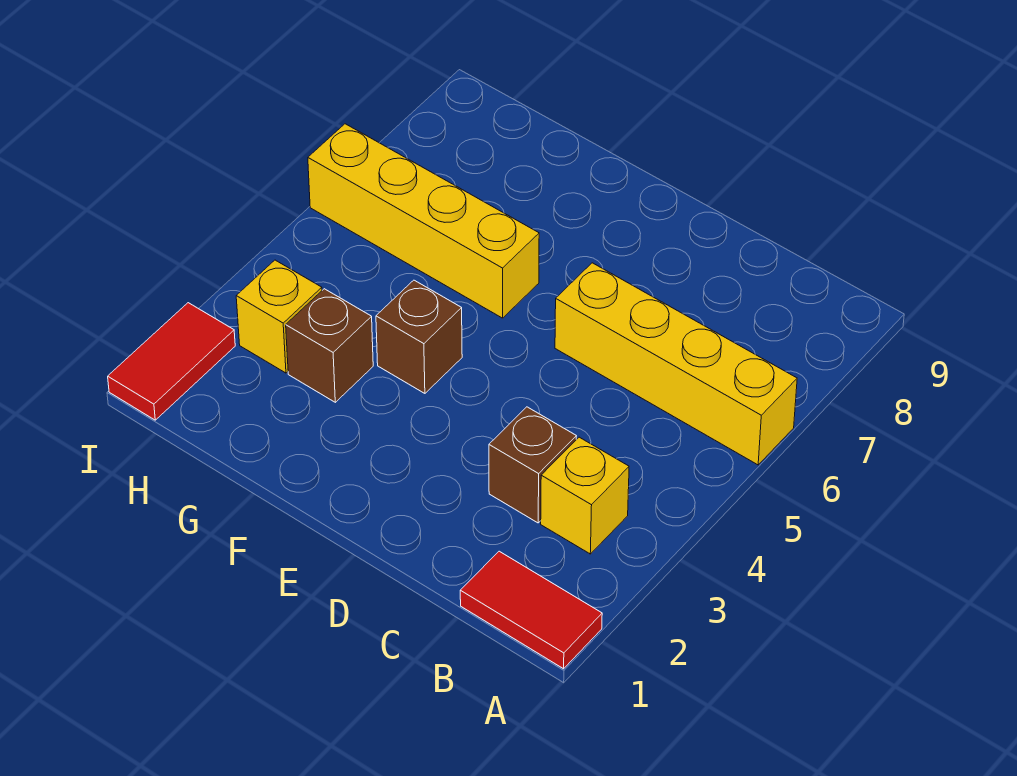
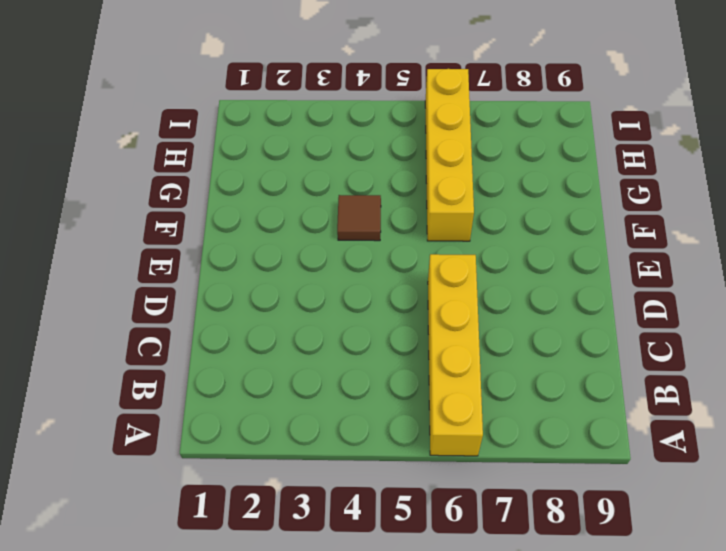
brown tile F4 level 1 -> brown brick F4 level 1
none -> red tile A1:B1 level 1
none -> yellow brick B3 level 1

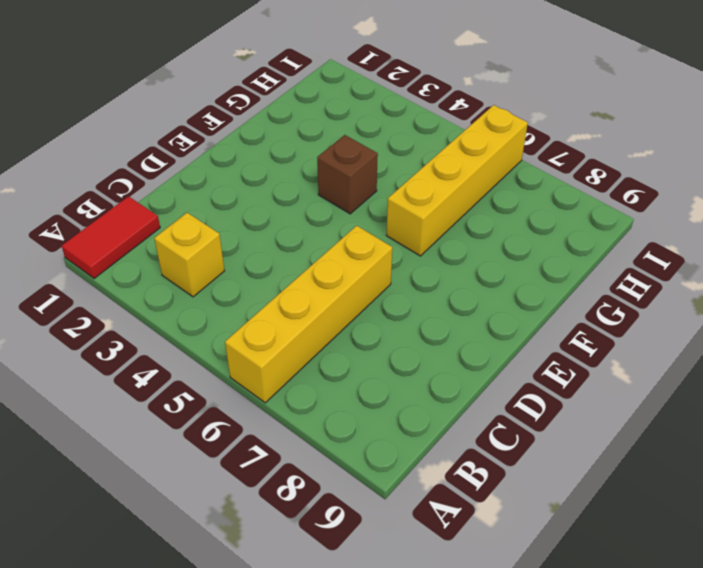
none -> brown brick C3 level 1
none -> brown brick G3 level 1

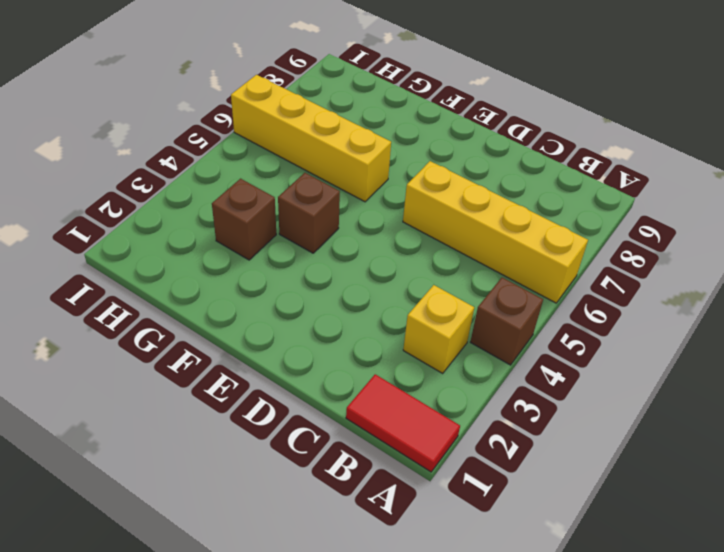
brown brick A4 level 1 -> brown brick C3 level 1
none -> yellow brick H3 level 1
none -> red tile I1:I2 level 1

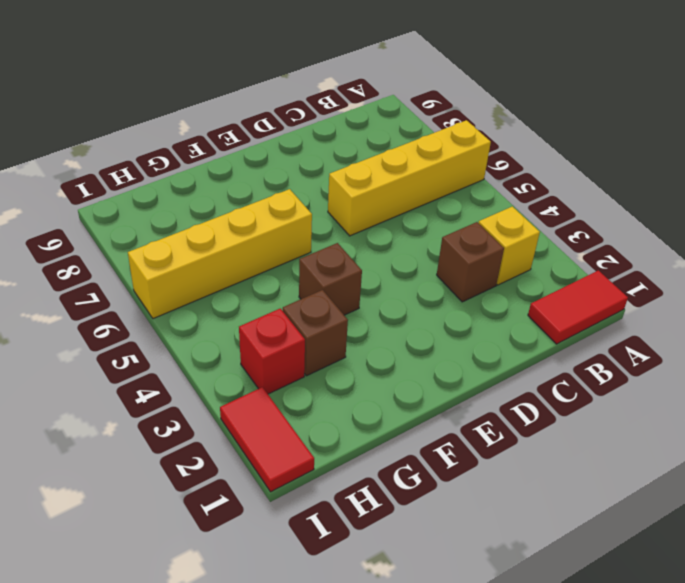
red brick H3 level 1 -> yellow brick H3 level 1

